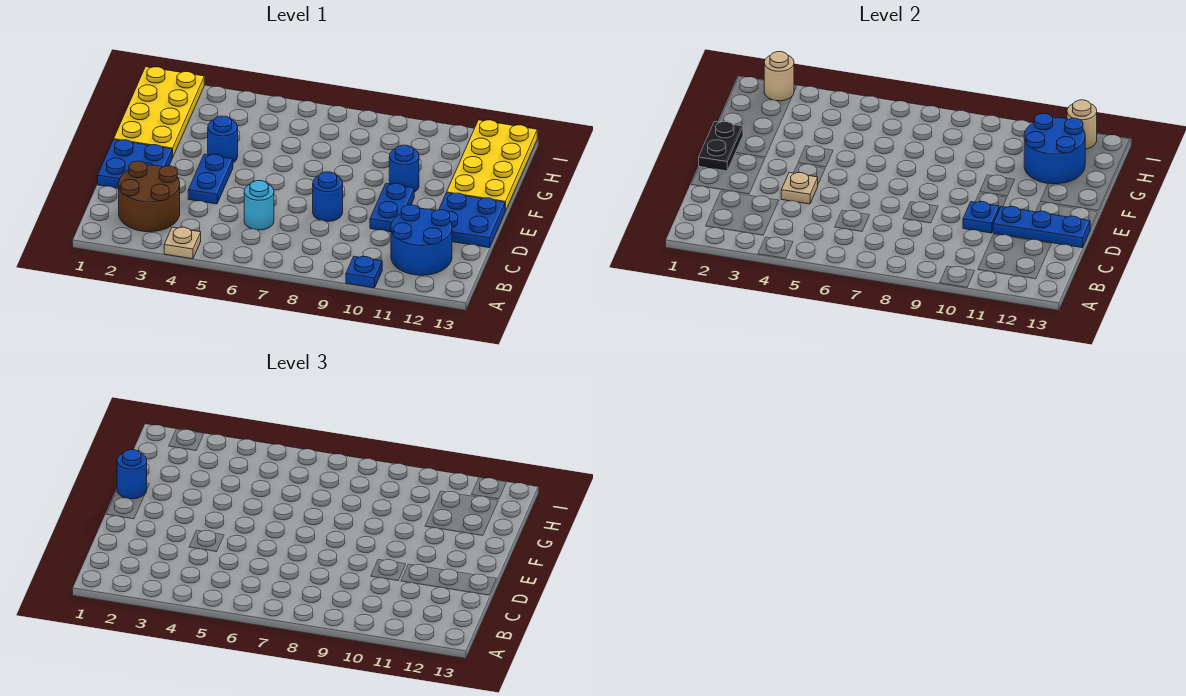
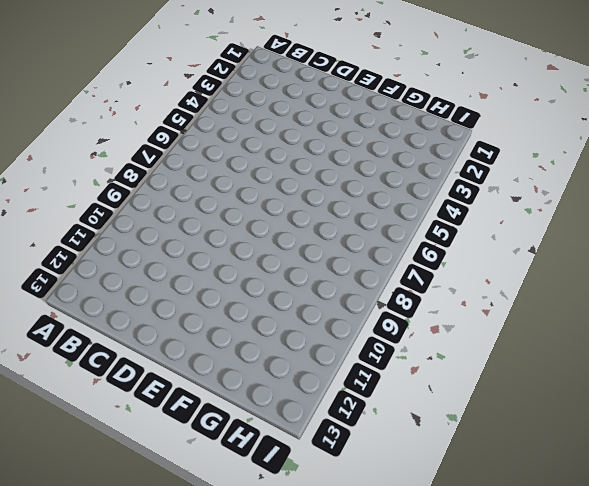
none -> tan plate A4 level 1
none -> blue plate A10 level 1
none -> brown round brick B2:C3 level 1

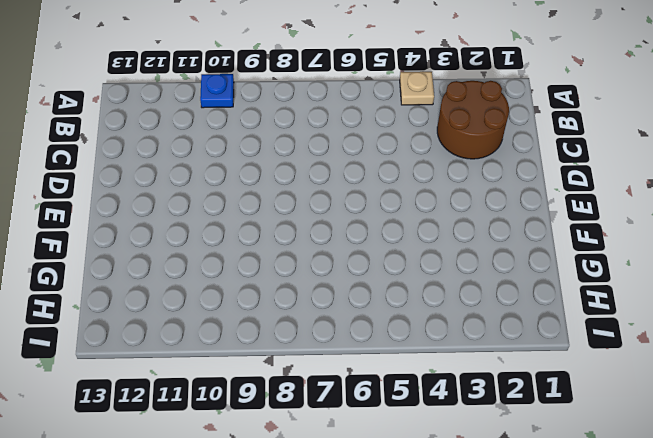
none -> blue round brick B11:C12 level 1
none -> cyan round brick C6 level 1
none -> blue plate D1:E2 level 1

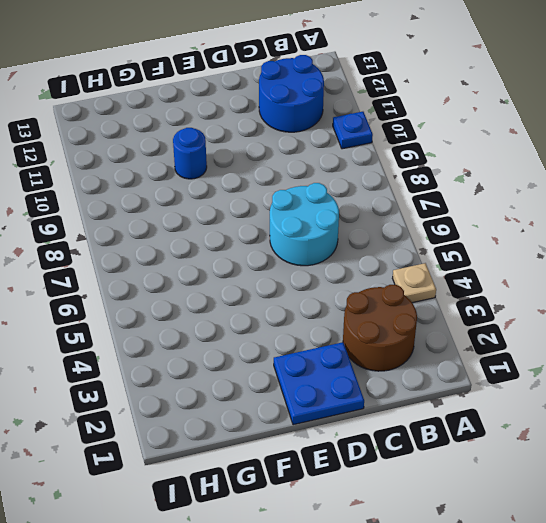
cyan round brick C6:D7 level 1 -> cyan round brick C6 level 1
none -> blue plate D4:E4 level 1
none -> blue round brick D8 level 1
none -> blue plate D10:E10 level 1

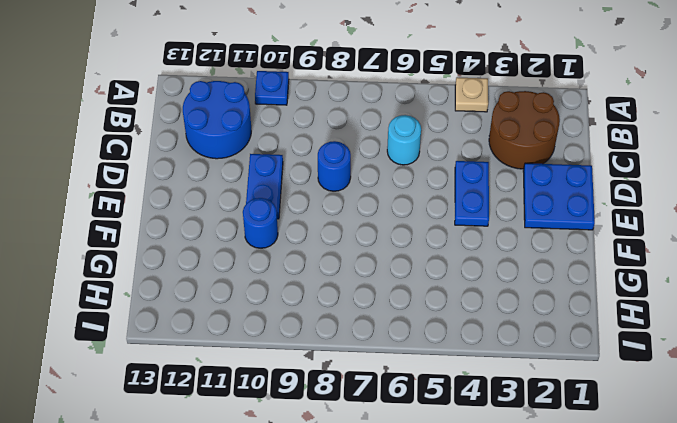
none -> blue plate D12:E13 level 1
none -> yellow plate F1:I2 level 1
none -> blue round brick F4 level 1

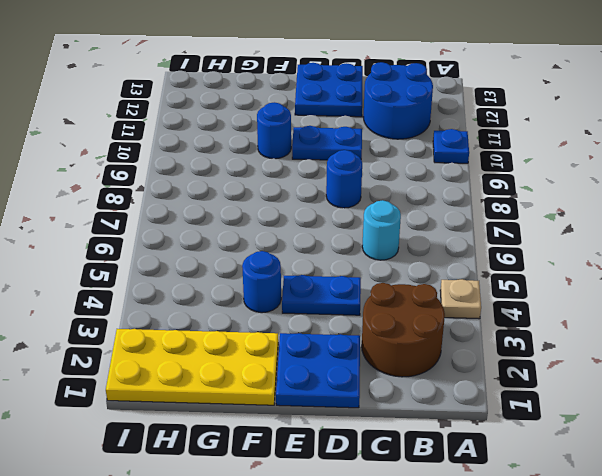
none -> yellow plate F12:I13 level 1
none -> tan plate D4 level 2
none -> blue plate D10 level 2

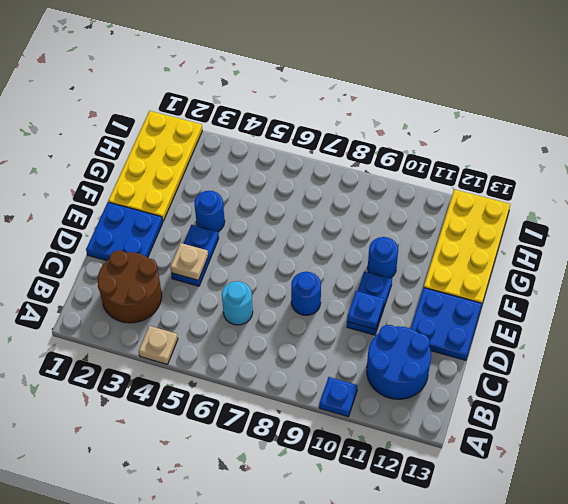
none -> blue plate D11:D13 level 2
none -> black plate E1:F1 level 2
none -> blue round brick G11:H12 level 2

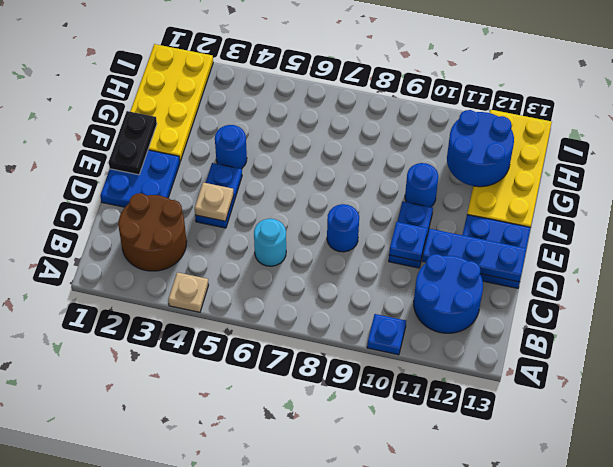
none -> tan round brick I2 level 2
none -> tan round brick I12 level 2
none -> blue round brick F1 level 3

